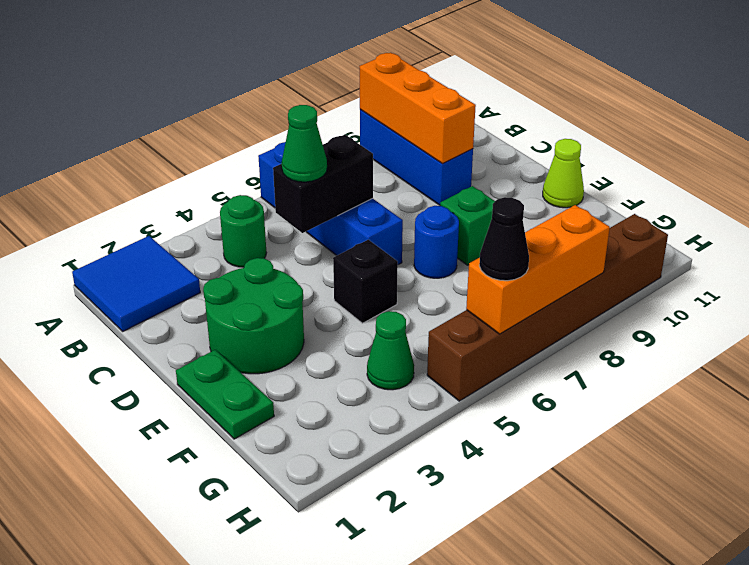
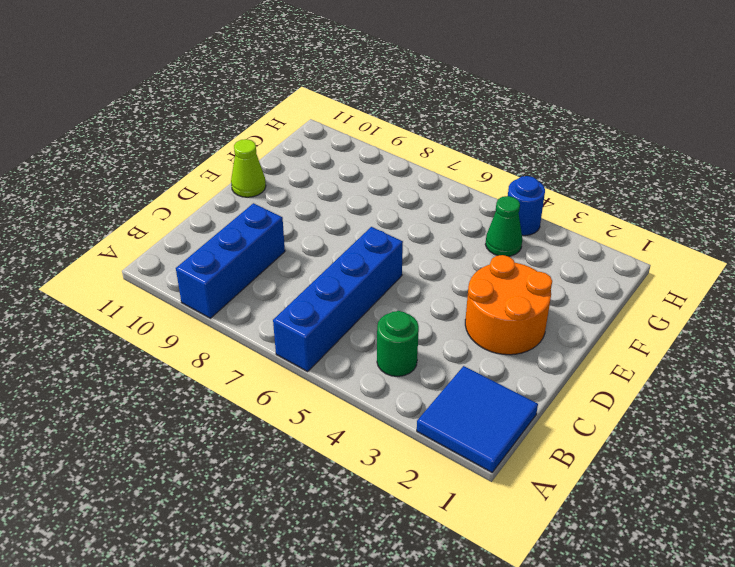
orange round brick D2:E3 level 1 -> green round brick D2:E3 level 1
blue round brick H4 level 1 -> blue round brick E7 level 1
none -> green plate E1:F1 level 1
none -> black brick E5 level 1
none -> green brick E8 level 1

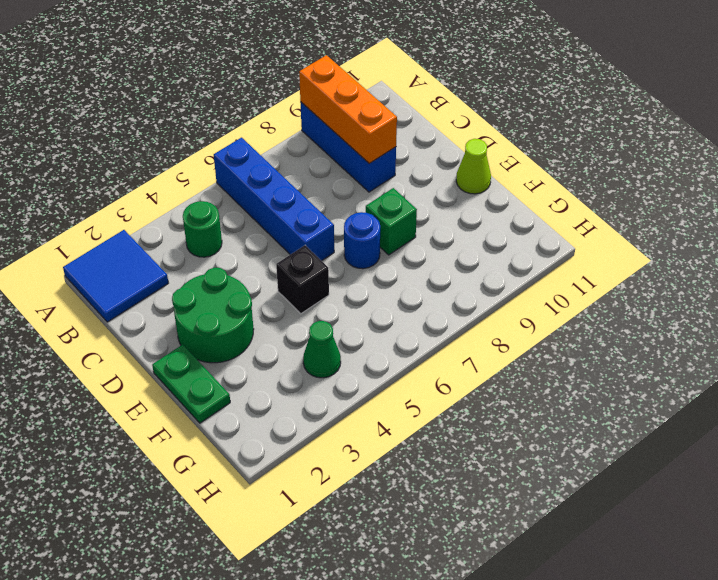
none -> brown brick H5:H10 level 1
none -> black brick C5:C6 level 2
none -> orange brick H6:H8 level 2

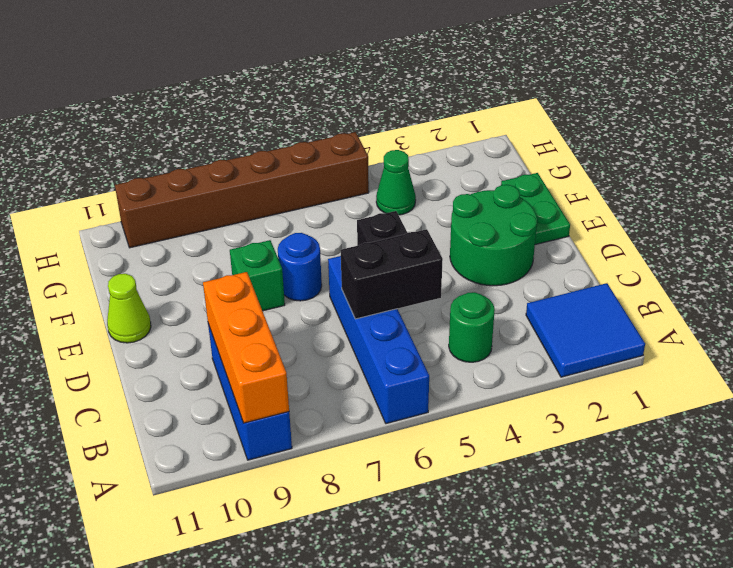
none -> orange brick H6:H8 level 2
none -> green cone C5 level 3
none -> black cone H6 level 3

